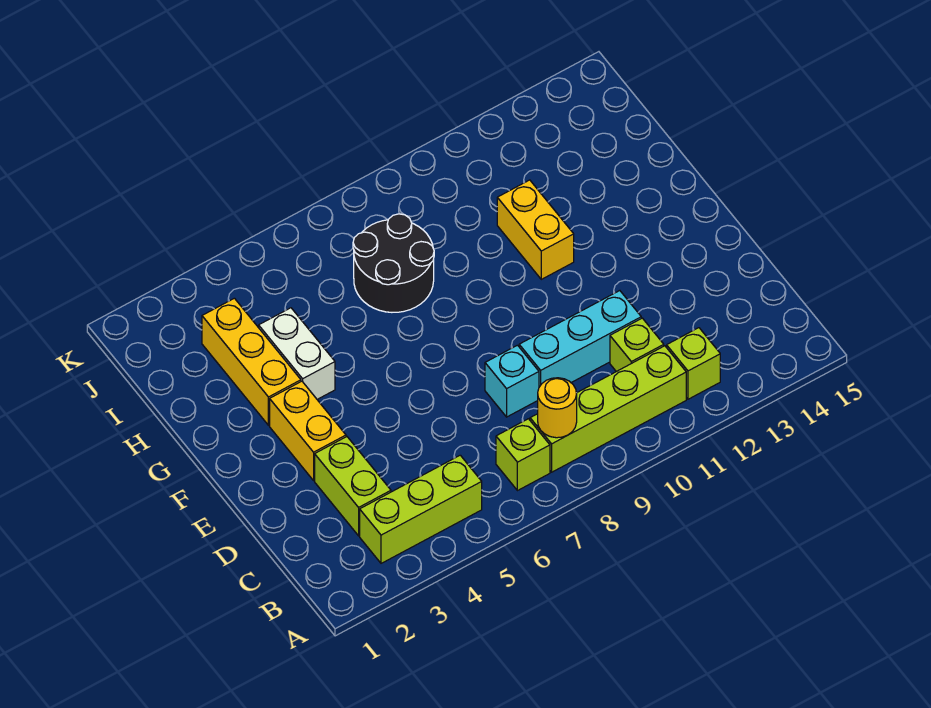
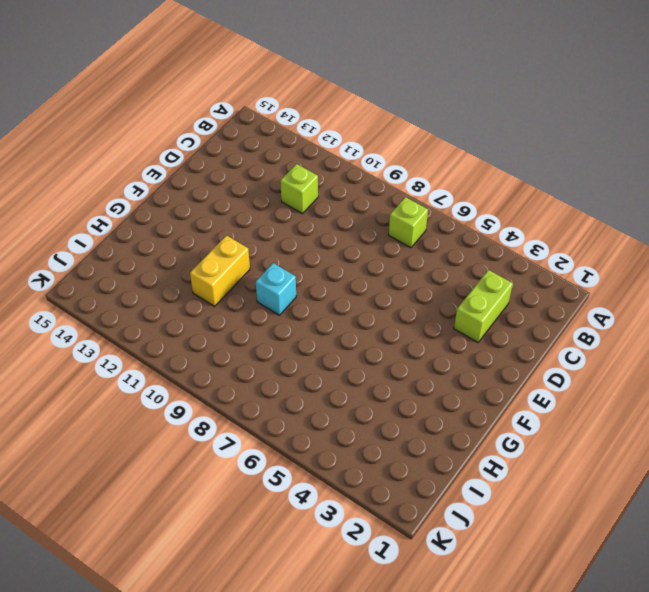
cyan brick G9 level 1 -> cyan brick D8 level 1
none -> lime brick B3:B5 level 1
none -> lime brick B8:B11 level 1
none -> lime brick B12 level 1

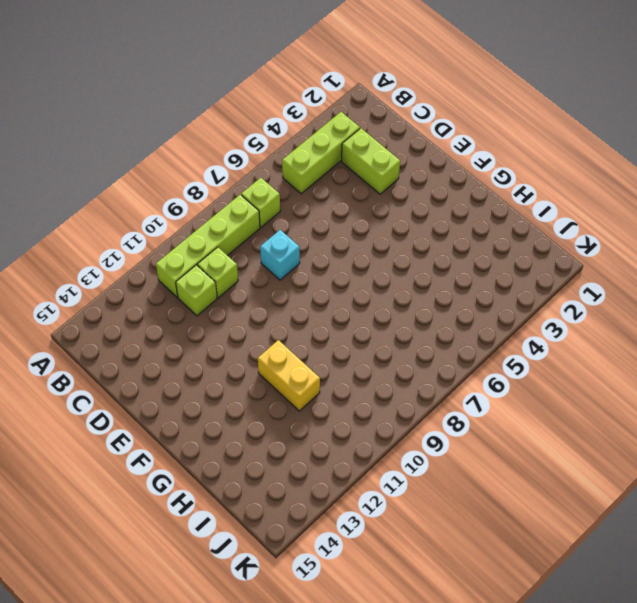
lime brick C10 level 1 -> lime brick B12 level 1
none -> cyan brick D9:D11 level 1
none -> yellow brick E3:F3 level 1
none -> yellow brick G3:I3 level 1

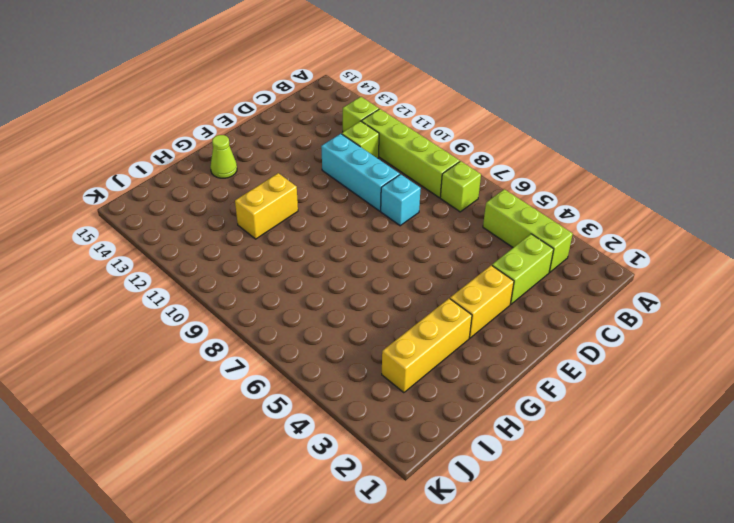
lime cone G14 level 1 -> none
none -> white brick G4:H4 level 1
none -> black round brick H7:I8 level 1
none -> yellow round brick B8 level 2

